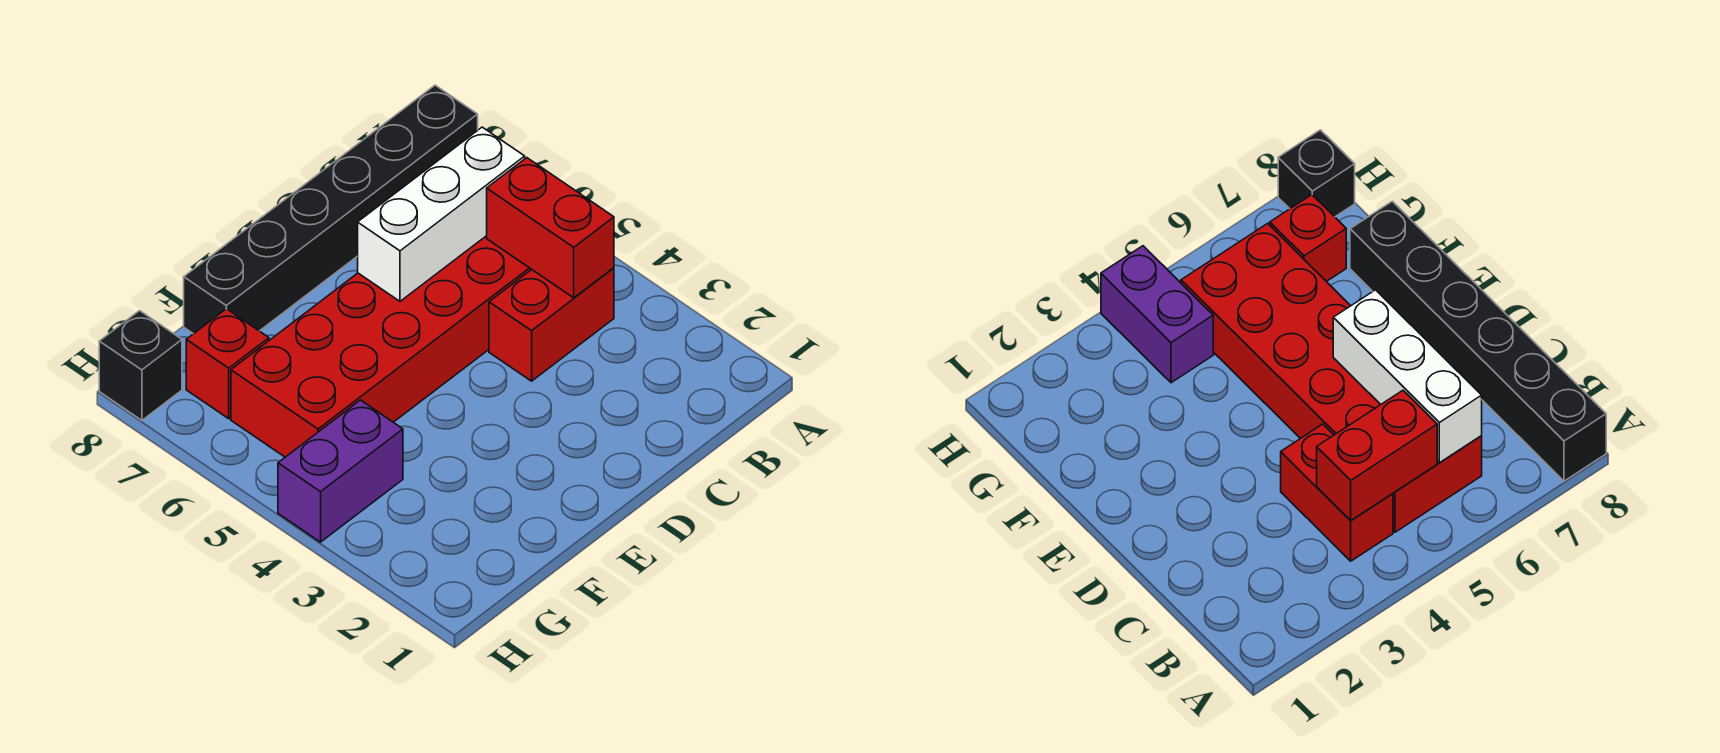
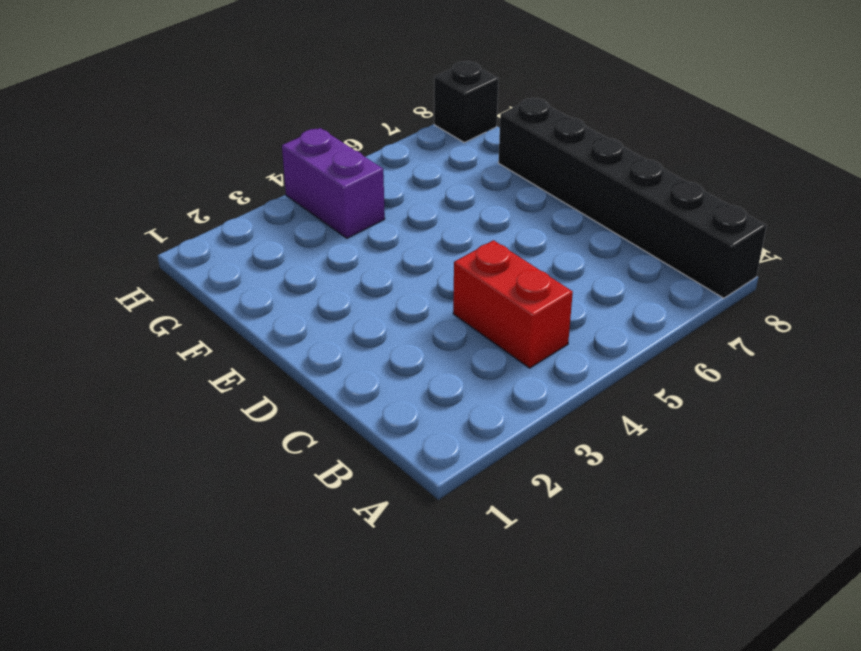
none -> red brick B5:G6 level 1
none -> red brick G7 level 1

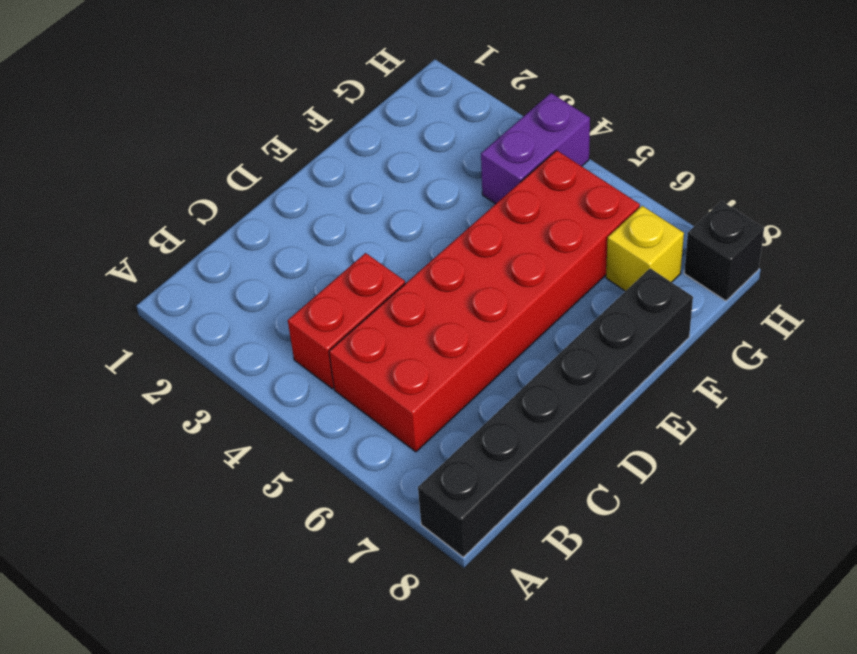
yellow brick G7 level 1 -> red brick G7 level 1
none -> red brick B4:B5 level 2
none -> white brick B6:D6 level 2

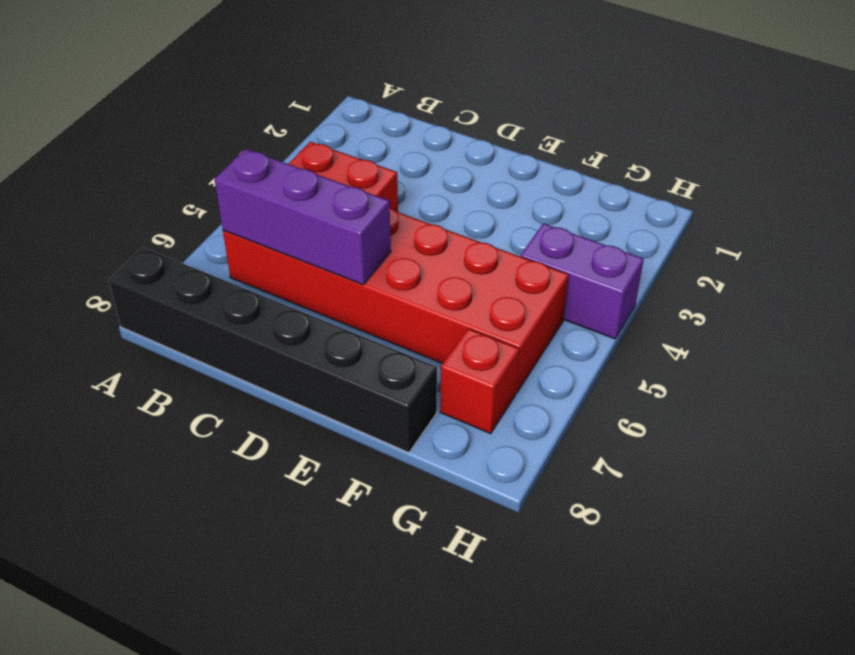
purple brick B6:D6 level 2 -> white brick B6:D6 level 2
none -> black brick H8 level 1
none -> red brick B4:B5 level 2

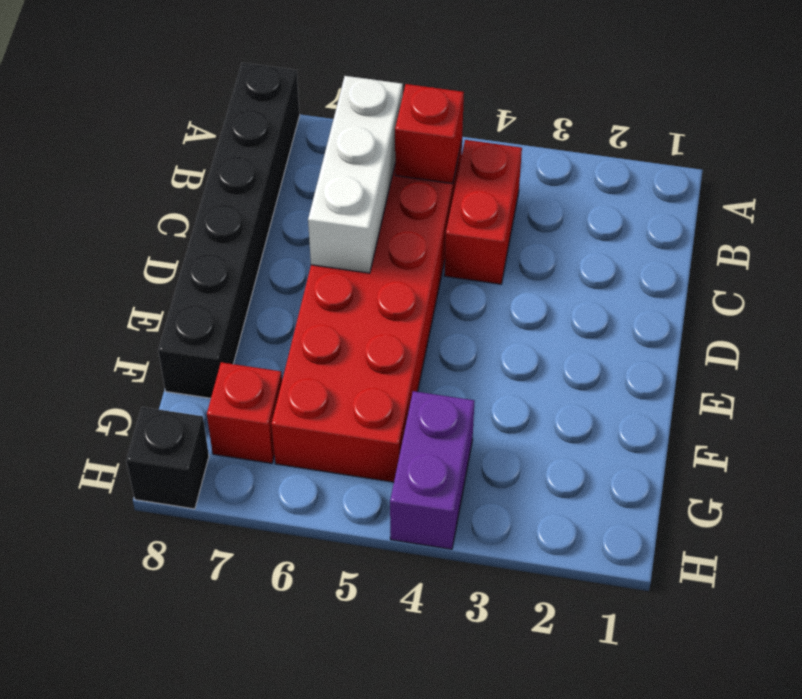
red brick B5 level 2 -> red brick B4:B5 level 2

